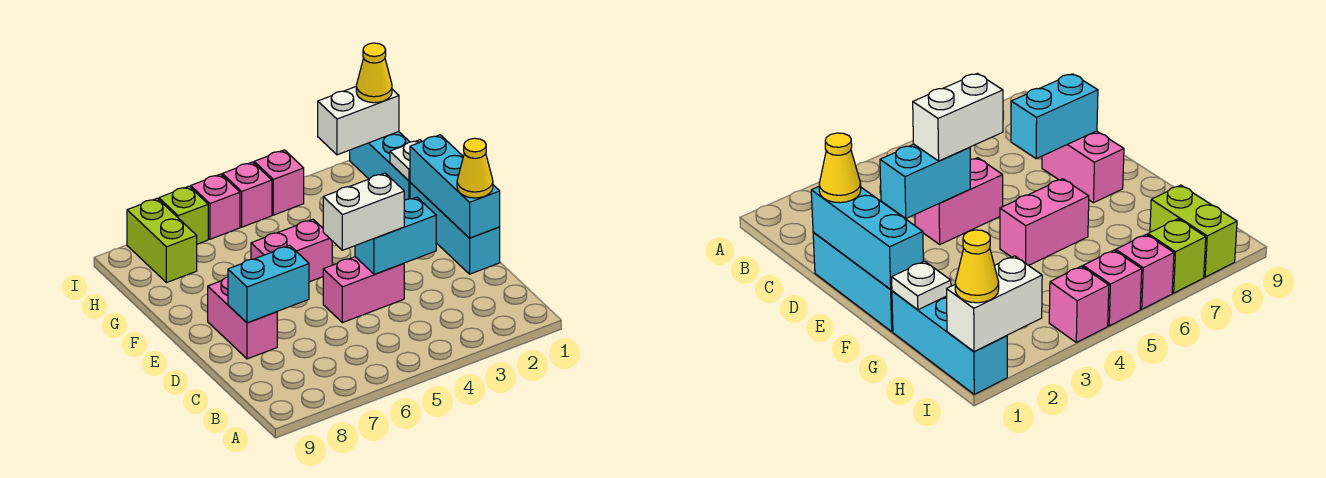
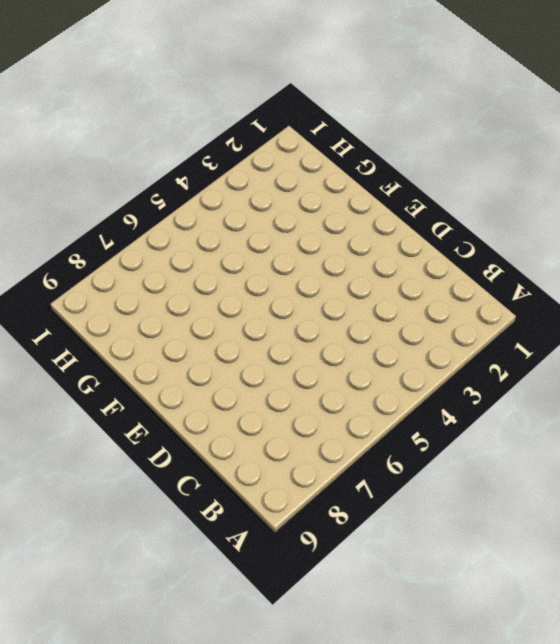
none -> cyan brick D1:F1 level 1
none -> pink brick D4:D5 level 1
none -> pink brick D8:E8 level 1

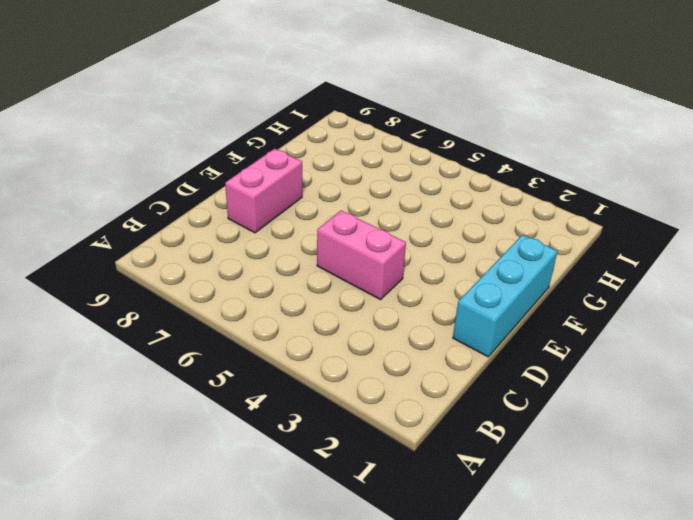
none -> pink brick F5:F6 level 1
none -> cyan brick G1:I1 level 1
none -> lime brick H8:I8 level 1

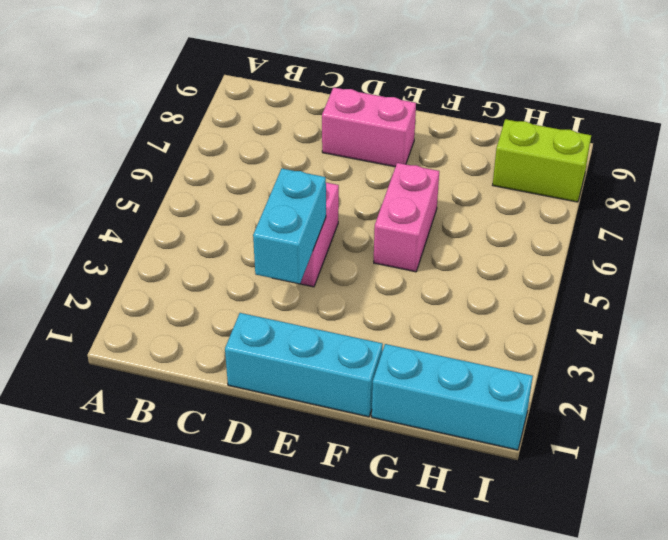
none -> pink brick I4 level 1
none -> pink brick I5 level 1
none -> pink brick I6 level 1

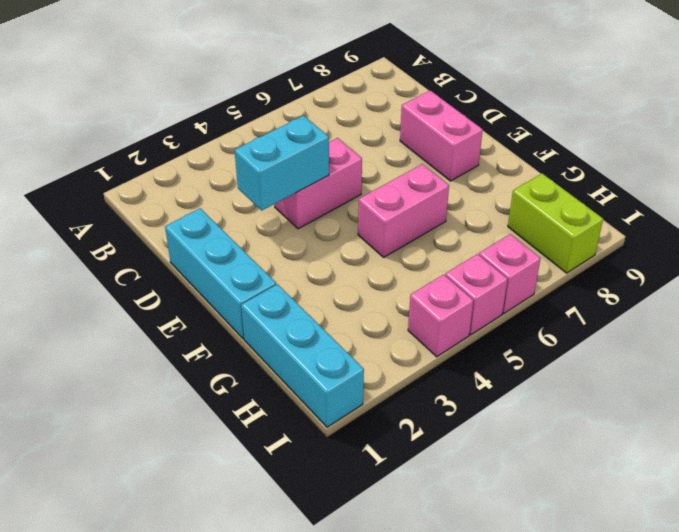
none -> lime brick I7 level 1
none -> cyan brick D1:F1 level 2
none -> cyan brick D7:D8 level 2

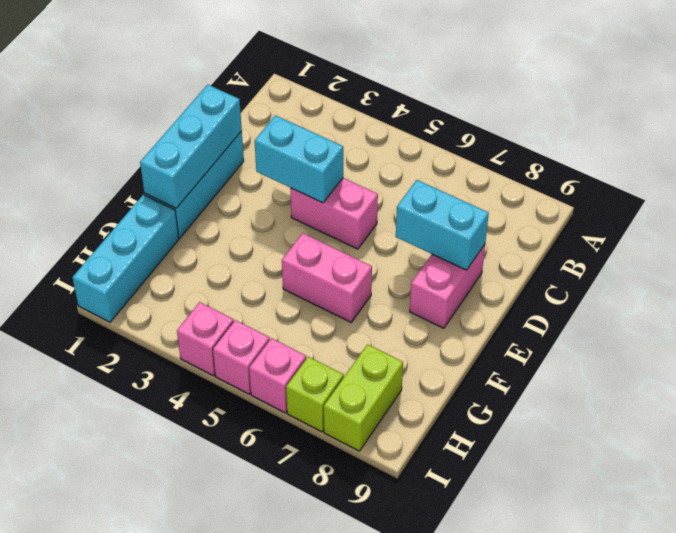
none -> white plate G1 level 2
none -> white brick I1:I2 level 2
none -> yellow cone D1 level 3

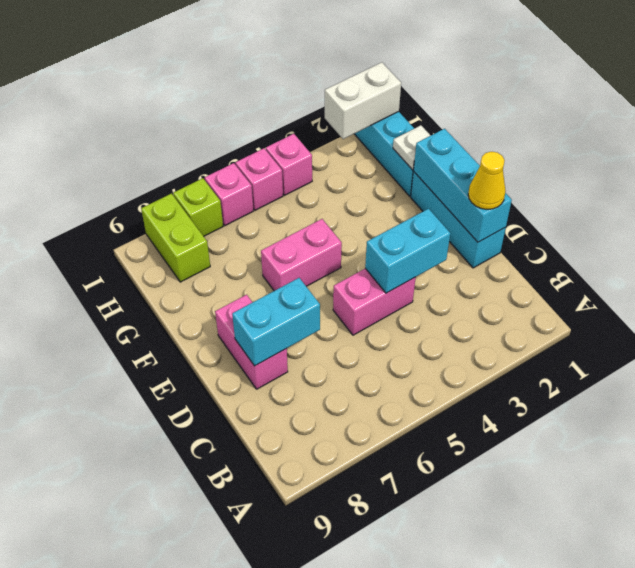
none -> white brick D4:D5 level 3
none -> yellow cone I1 level 3

